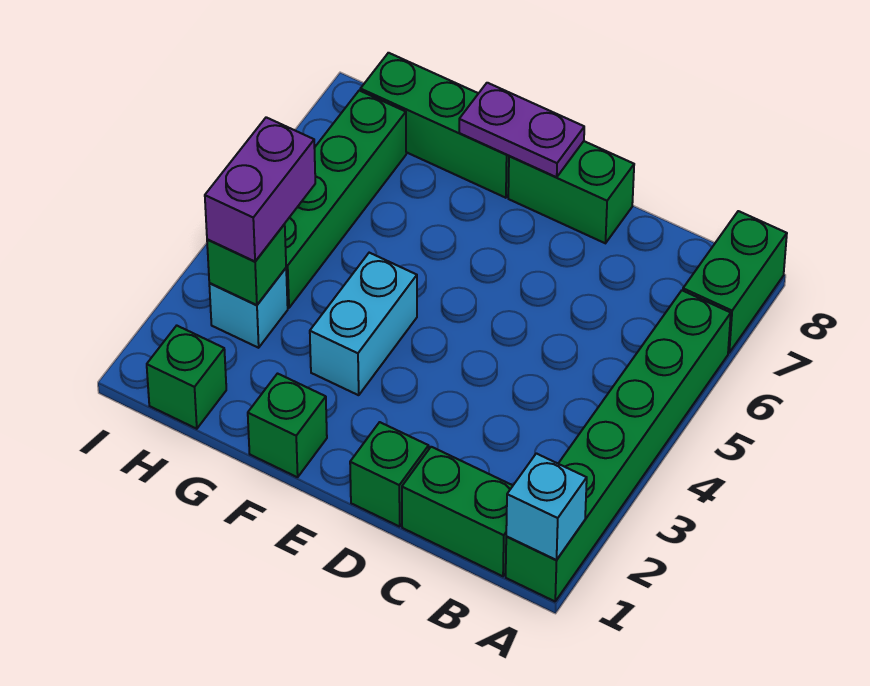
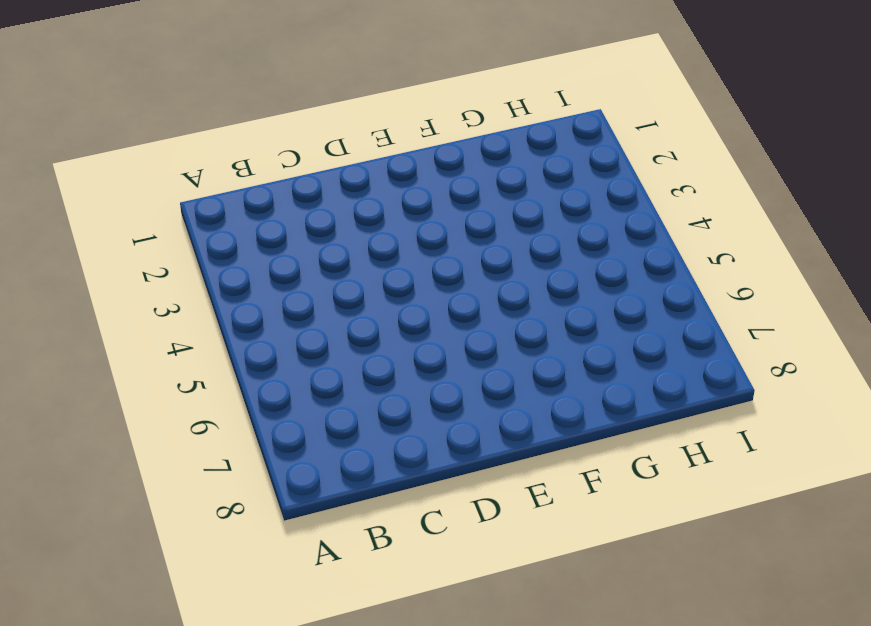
none -> green brick A1:A6 level 1
none -> green brick A7:A8 level 1
none -> green brick B1:C1 level 1

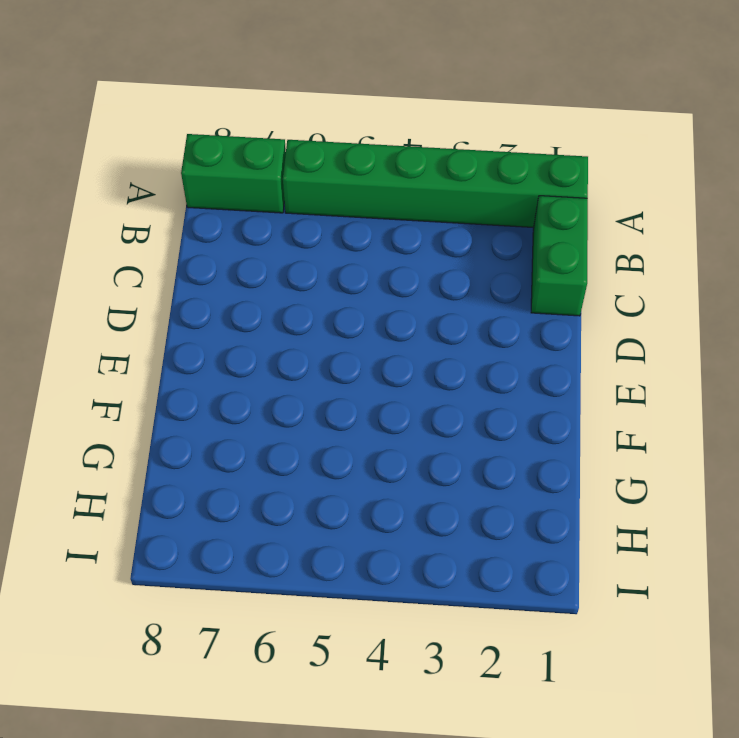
none -> green brick D1 level 1
none -> green brick D8:E8 level 1
none -> green brick F1 level 1

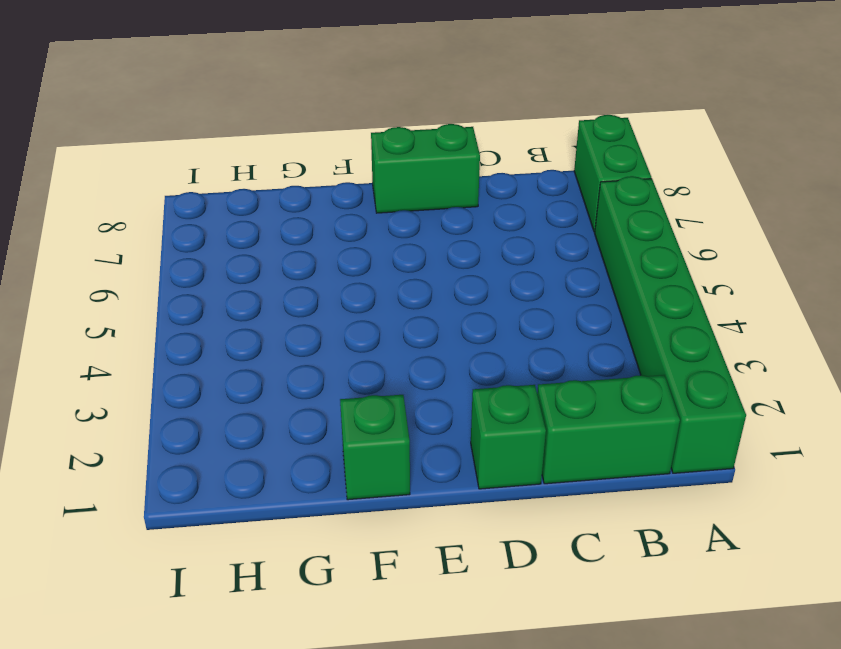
none -> cyan brick F3:F4 level 1
none -> green brick F8:H8 level 1
none -> green brick H1 level 1

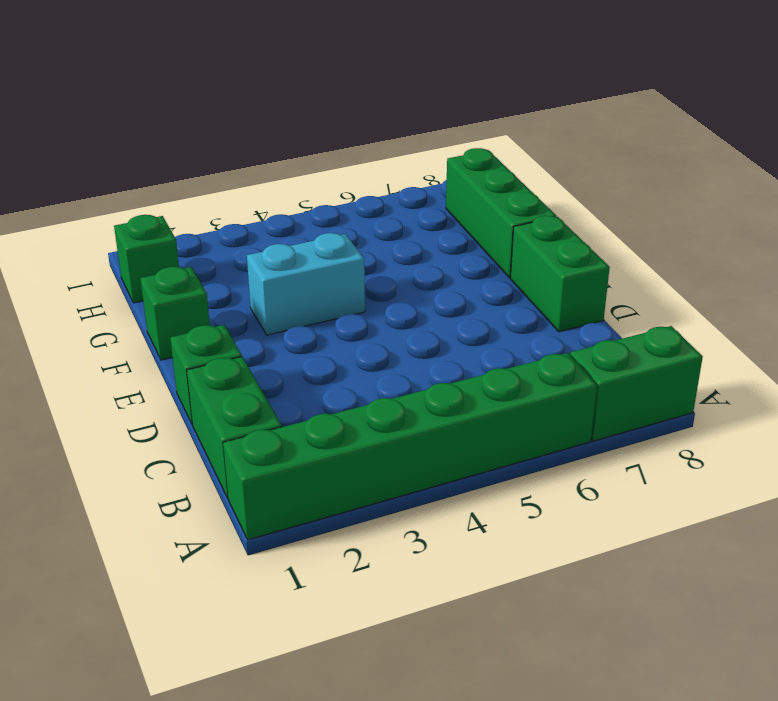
none -> cyan brick H3 level 1
none -> green brick H4:H7 level 1
none -> cyan brick A1 level 2

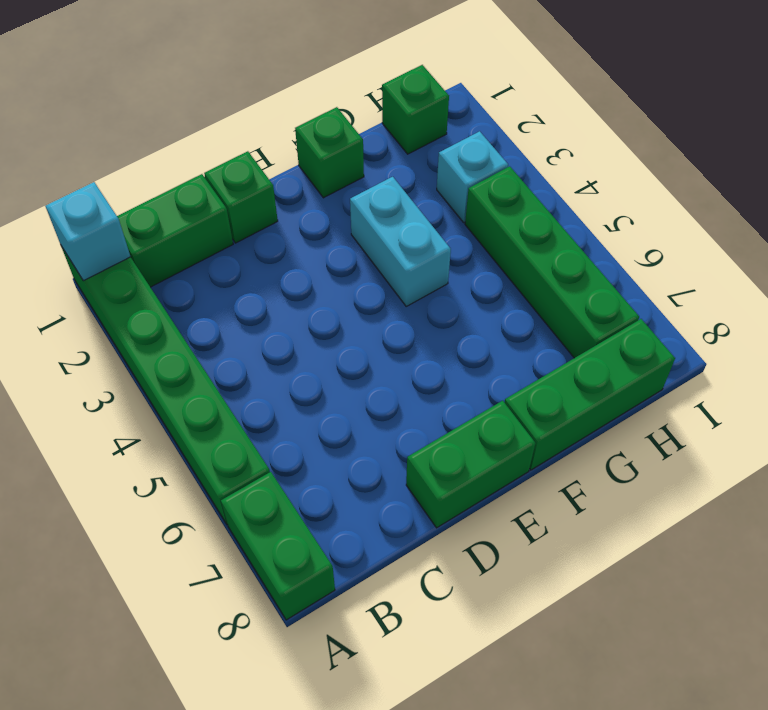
none -> purple plate E8:F8 level 2
none -> green brick H3 level 2
none -> purple brick H3:H4 level 3

